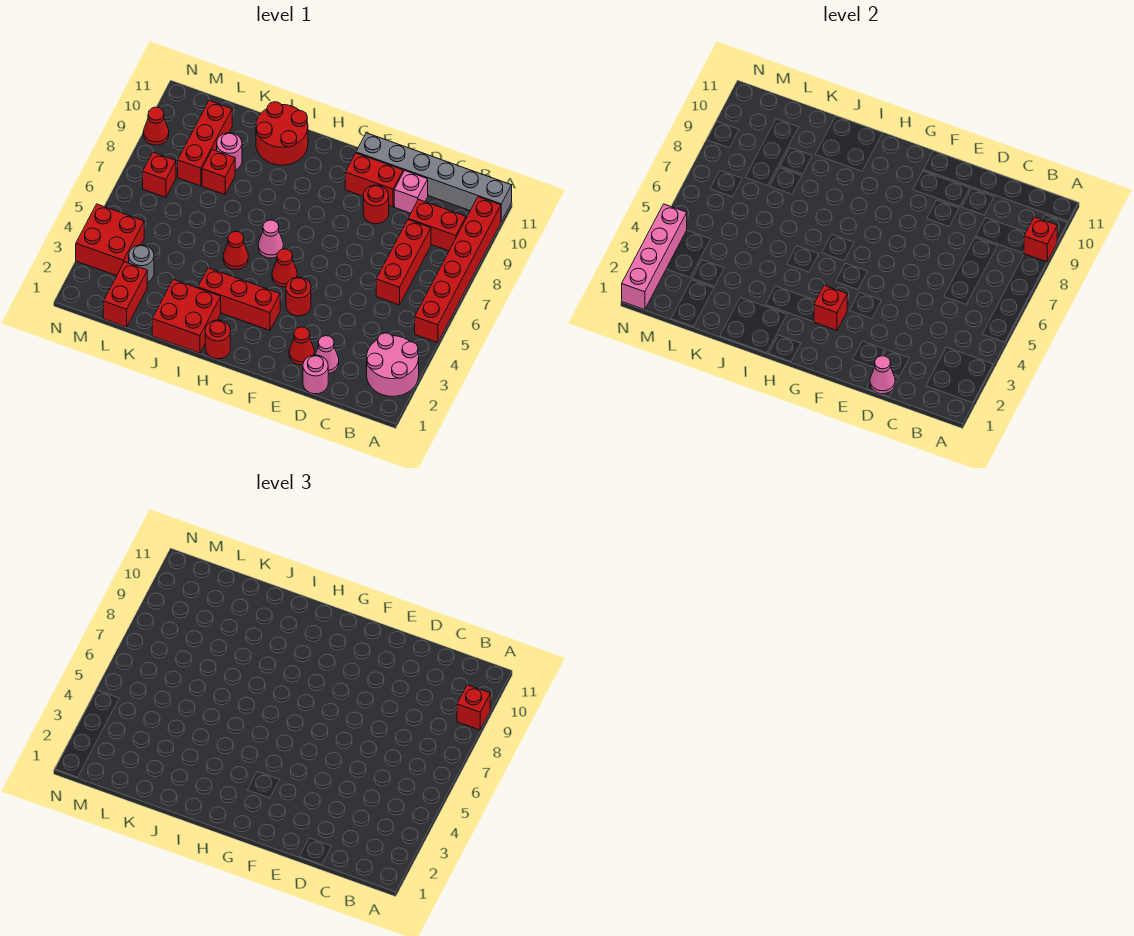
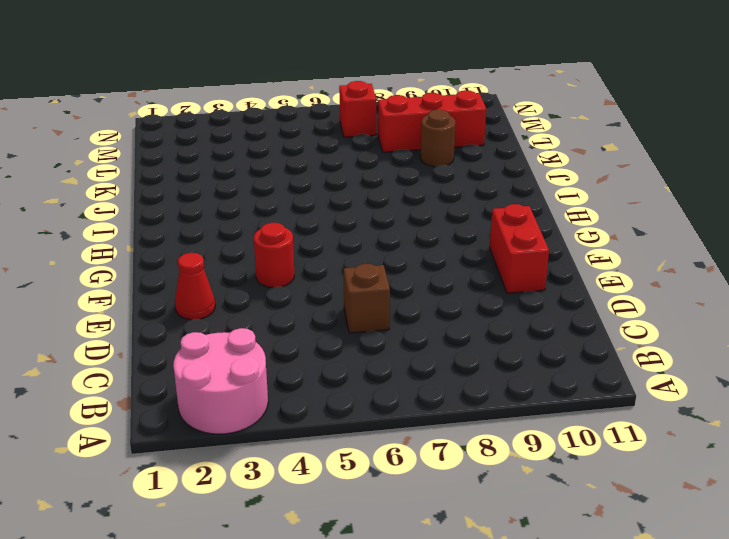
brown brick D6 level 1 -> none
brown round brick K9 level 1 -> pink round brick K9 level 1
none -> red brick A5:A10 level 1
none -> grey brick A11:F11 level 1
none -> red brick B9:C9 level 1
none -> red brick C6:C8 level 1

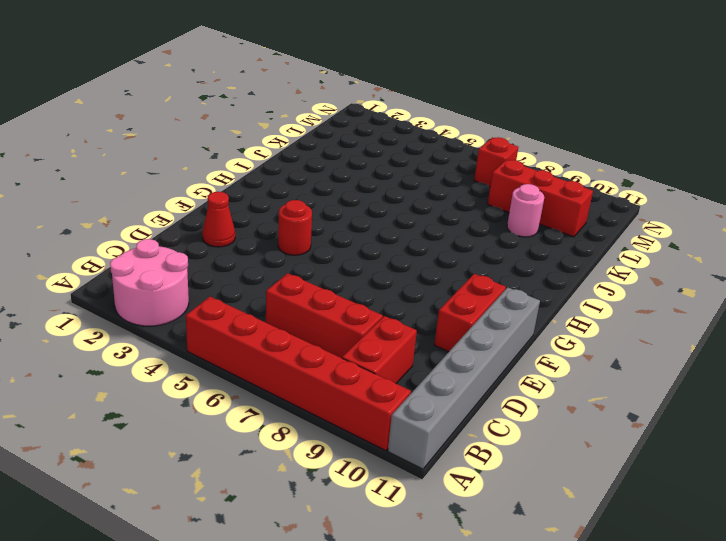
none -> pink round brick D1 level 1
none -> pink cone D2 level 1
none -> pink brick D10 level 1
none -> red round brick E9 level 1

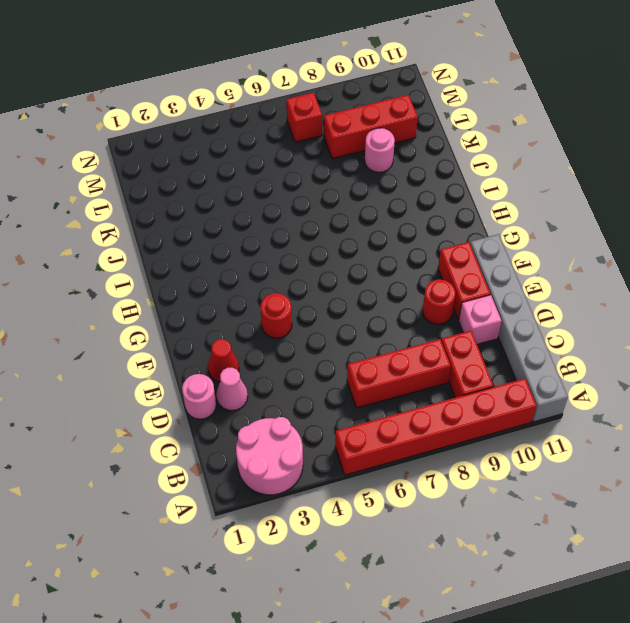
none -> red brick G3:I3 level 1
none -> red cone G5 level 1
none -> red round brick H1 level 1
none -> pink cone H6 level 1

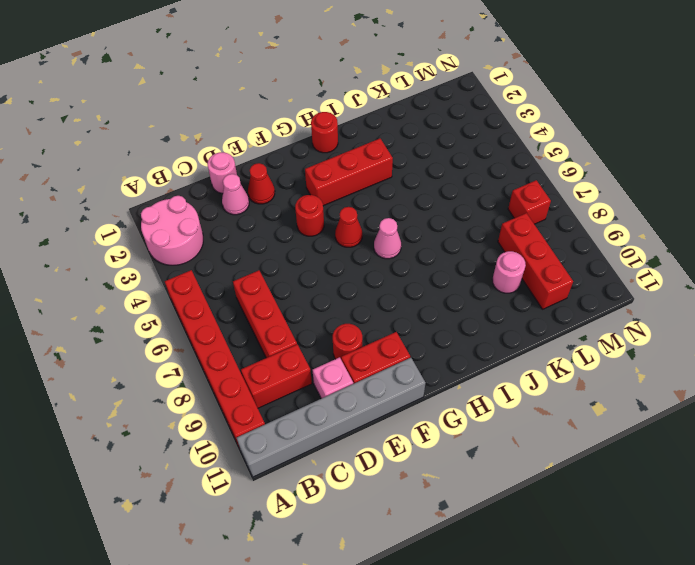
none -> red brick I1:J2 level 1
none -> red cone I5 level 1
none -> red round brick I10:J11 level 1
none -> red brick K8 level 1

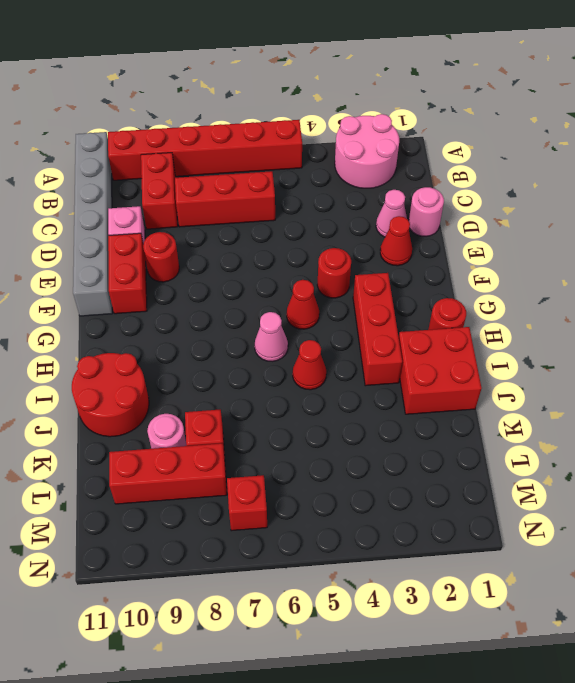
none -> red brick L1:L2 level 1
none -> grey round brick L3 level 1
none -> red brick M3:N4 level 1
none -> red cone N9 level 1

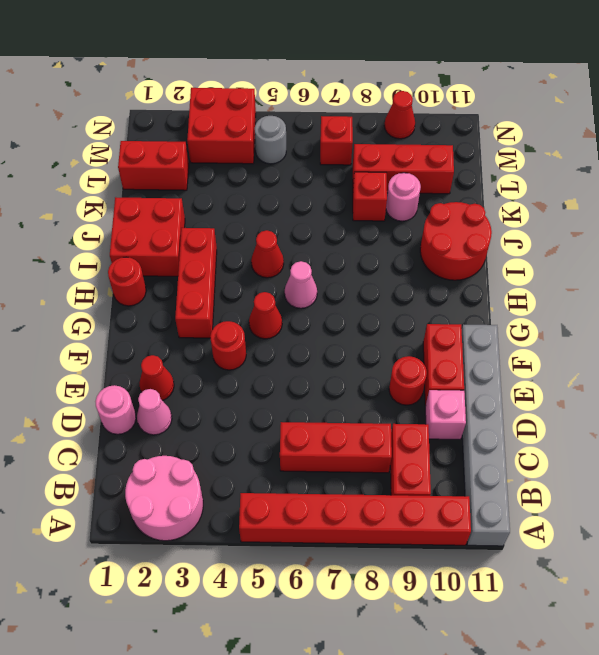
grey round brick M5 level 1 -> grey round brick L3 level 1
none -> red brick A9 level 2
none -> pink cone D1 level 2
none -> red brick G3 level 2
none -> pink brick N1:N4 level 2

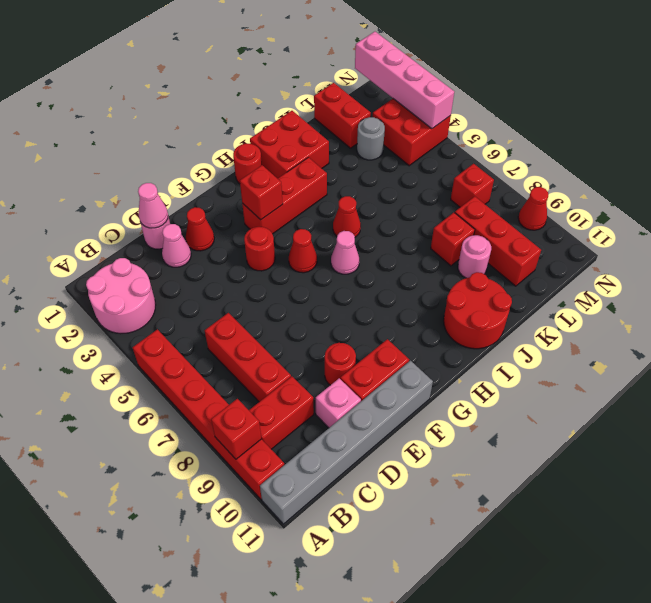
none -> red brick A9 level 3

